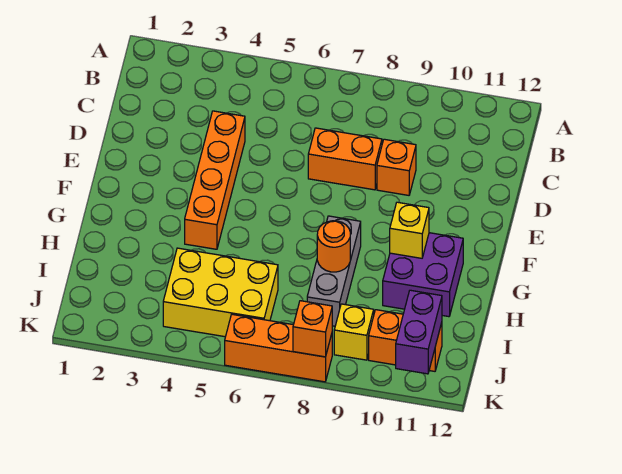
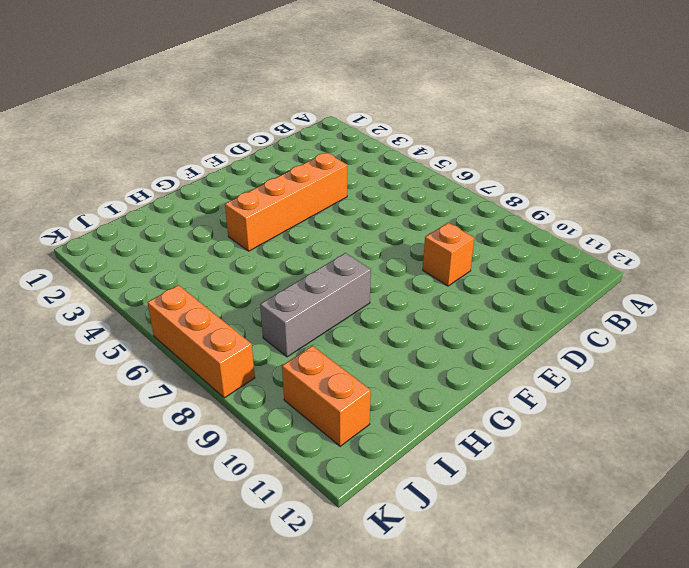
none -> orange brick D7:D8 level 1
none -> purple brick G10:H11 level 1
none -> yellow brick I4:J6 level 1

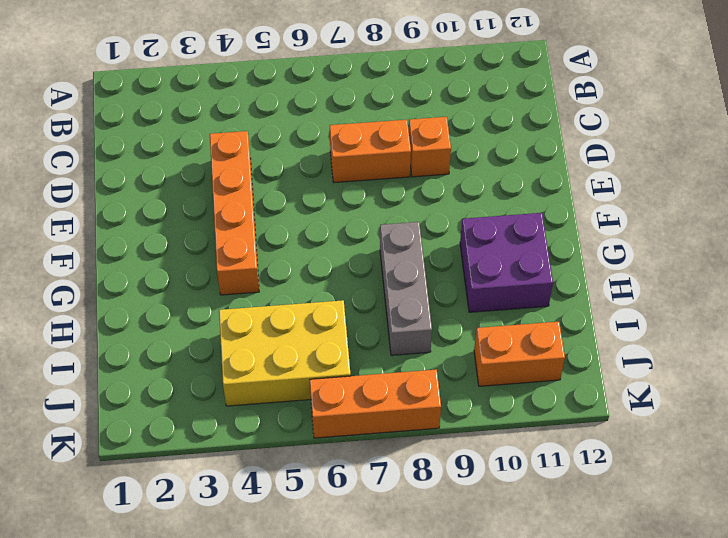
none -> yellow brick J9 level 1
none -> yellow brick G10 level 2
none -> orange round brick H8 level 2

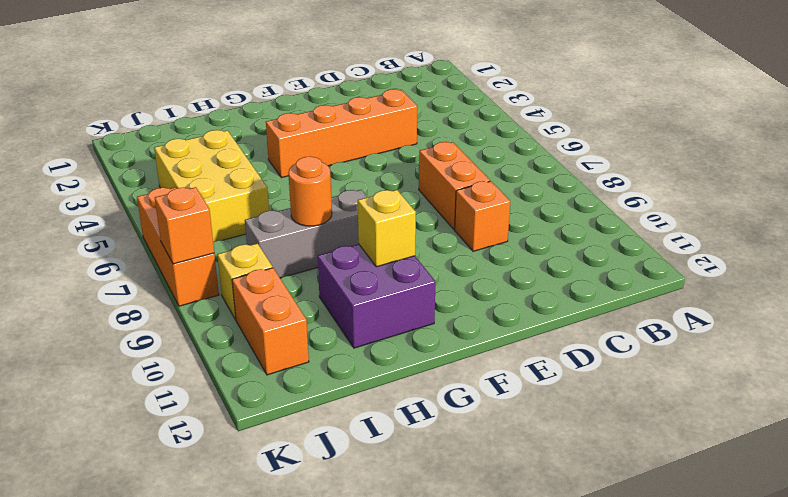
none -> purple brick J11:K11 level 2

